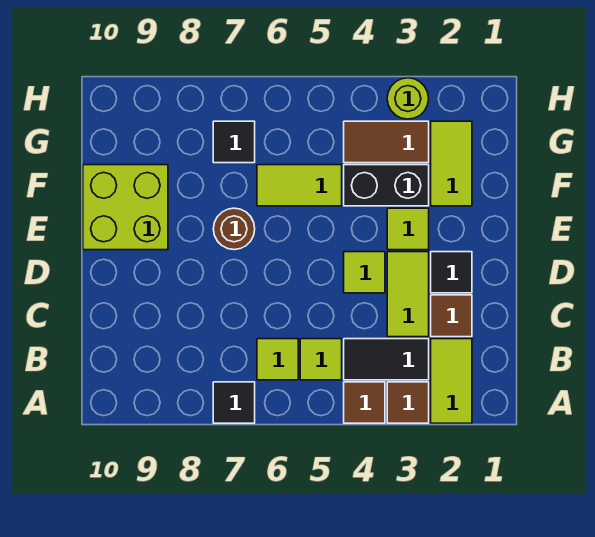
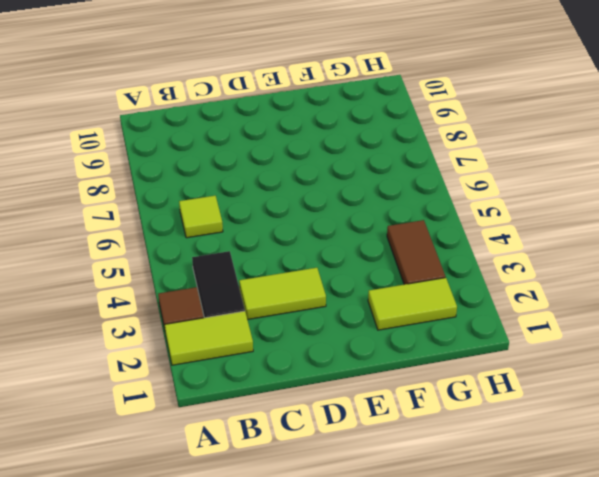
none -> brown tile A4 level 1
none -> black tile A7 level 1
none -> lime tile B5 level 1

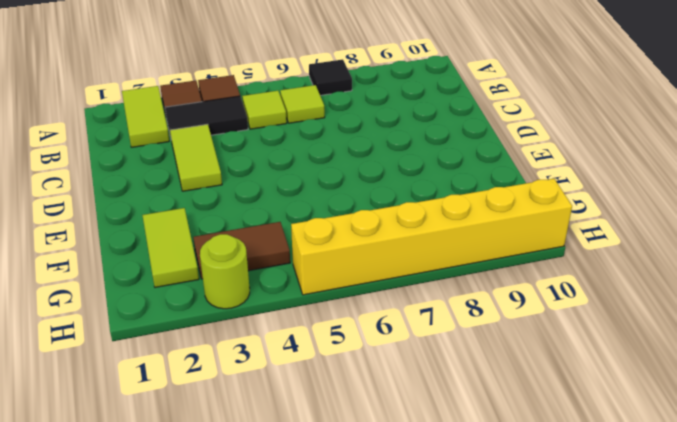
yellow brick H5:H10 level 1 -> none
none -> brown tile C2 level 1
none -> black tile D2 level 1
none -> lime tile D4 level 1

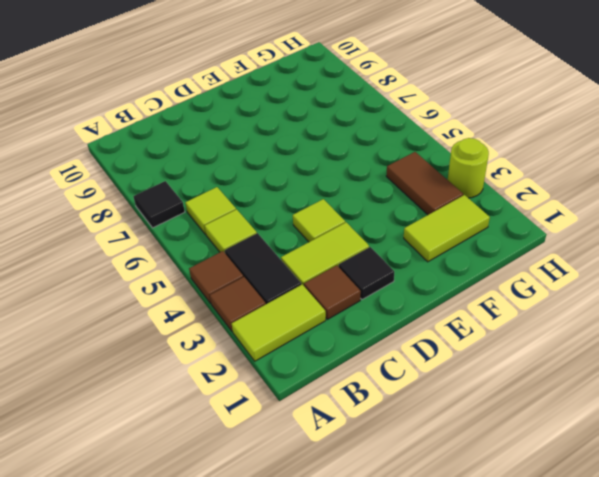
none -> lime tile E3 level 1
none -> brown round brick E7 level 1
none -> lime brick E9:F10 level 1

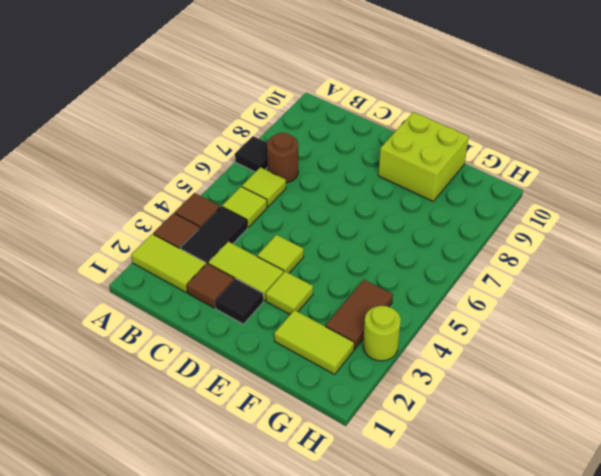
brown round brick B7 level 1 -> brown round brick E7 level 1
none -> black brick F3:F4 level 1
none -> lime tile F5:F6 level 1
none -> black tile G7 level 1

